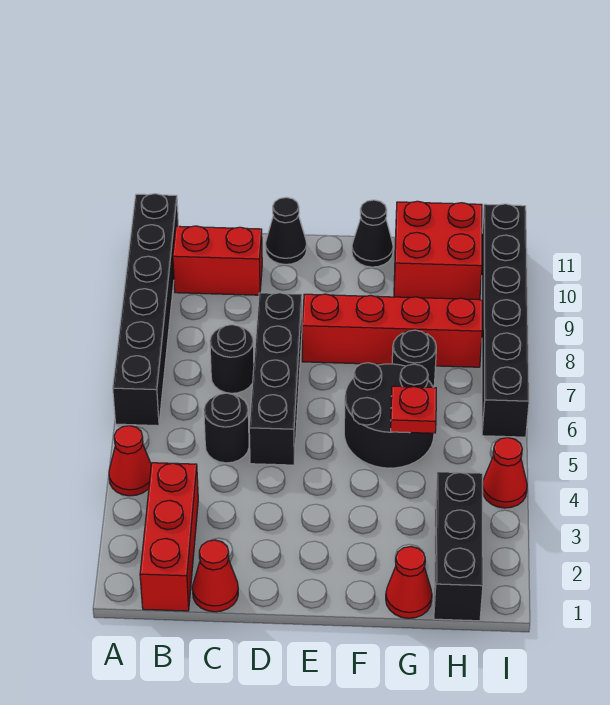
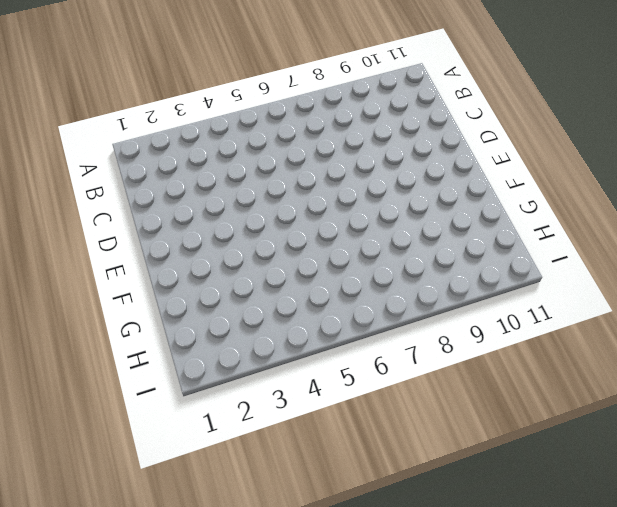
none -> red cone A4 level 1
none -> black brick A6:A11 level 1
none -> red brick B1:B3 level 1

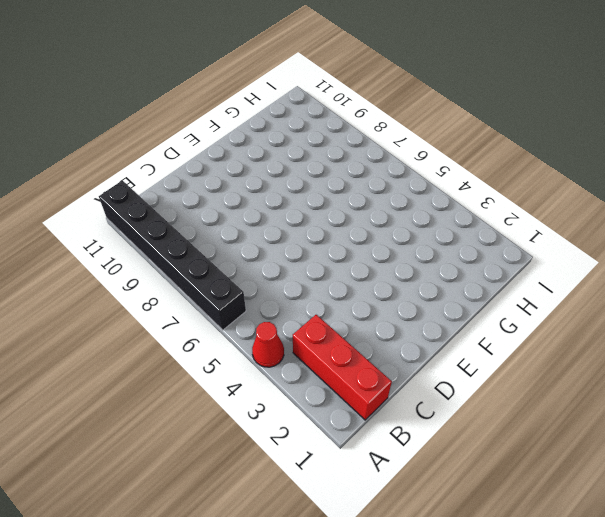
none -> red brick B10:C10 level 1
none -> red cone C1 level 1
none -> black round brick C5 level 1

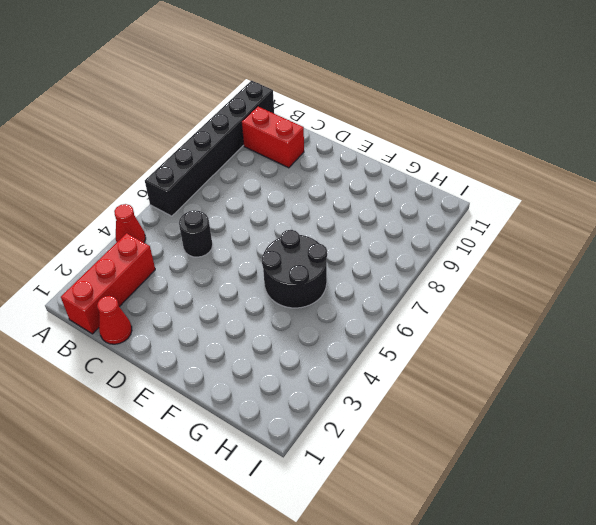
none -> black round brick C7 level 1
none -> black brick D5:D8 level 1
none -> black cone D11 level 1

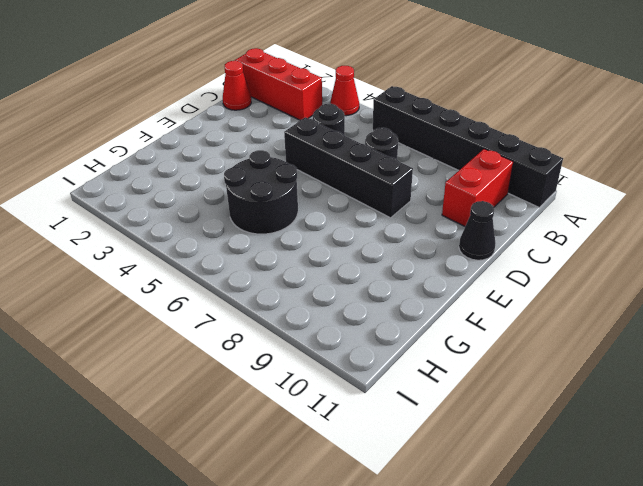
none -> red brick E8:H8 level 1
none -> black cone F11 level 1
none -> red cone G1 level 1

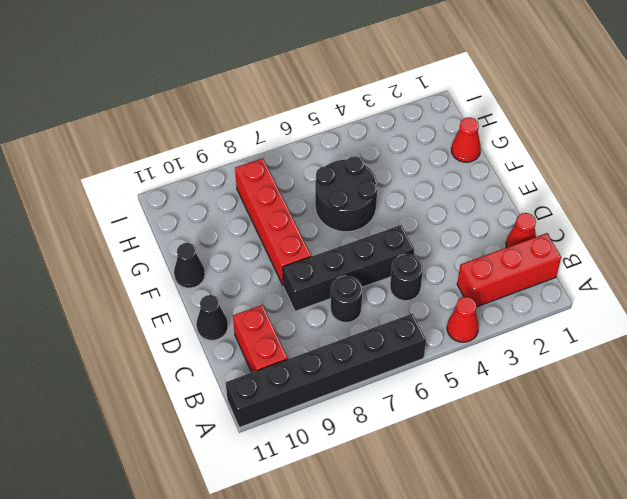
none -> black round brick G7 level 1
none -> red brick G10:H11 level 1
none -> black brick H1:H3 level 1

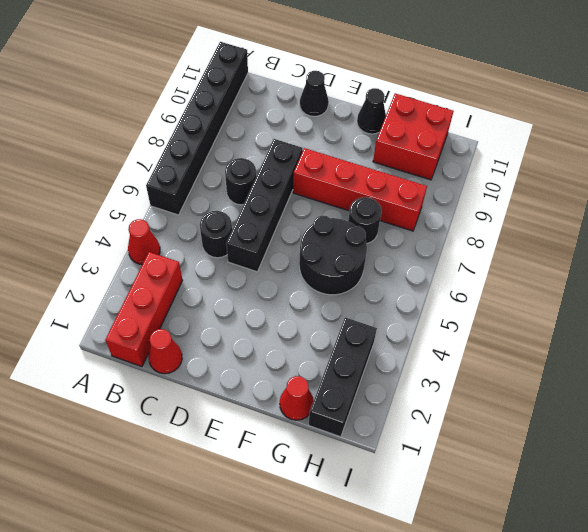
none -> red brick B10:C10 level 1
none -> red cone I4 level 1
none -> black brick I6:I11 level 1

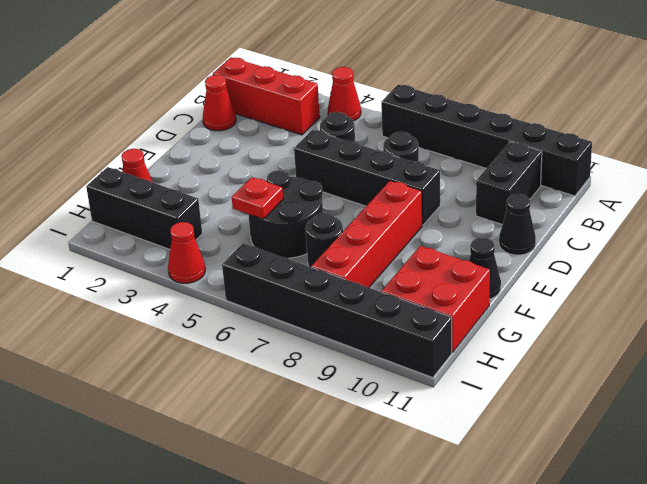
black brick B10:C10 level 1 -> red brick B10:C10 level 1

